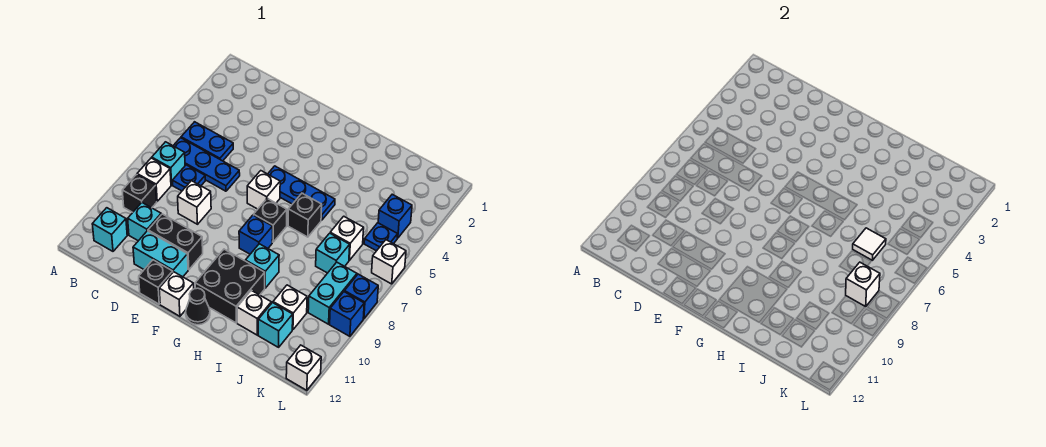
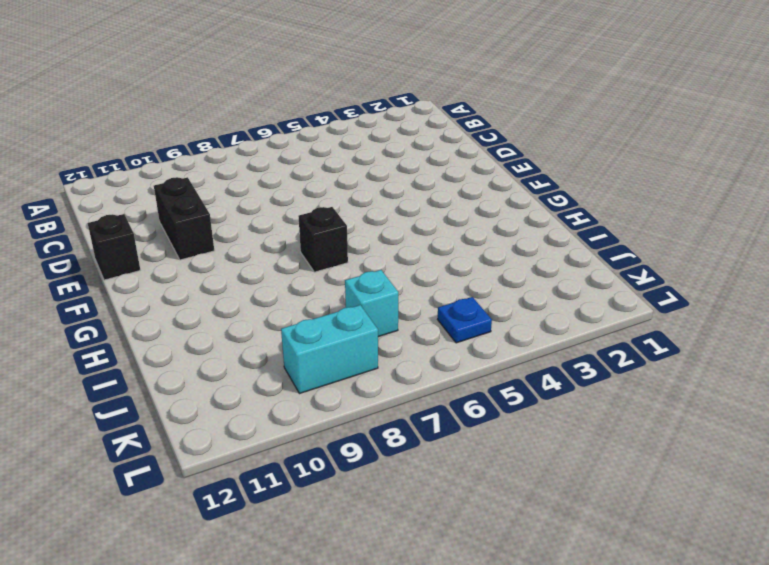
none -> blue plate B5:C5 level 1
none -> blue plate B6:D6 level 1
none -> cyan brick B7 level 1
none -> white brick B8 level 1

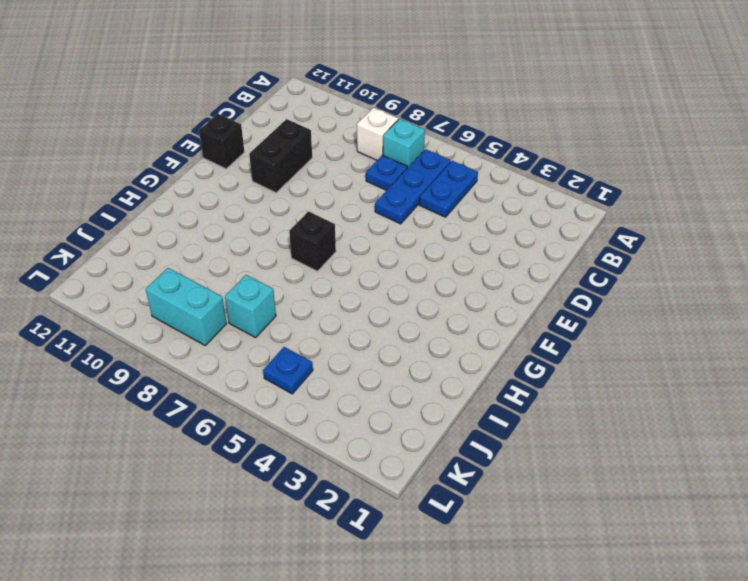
none -> black brick B9 level 1
none -> cyan brick B11 level 1
none -> cyan brick C10 level 1
none -> white brick D8 level 1

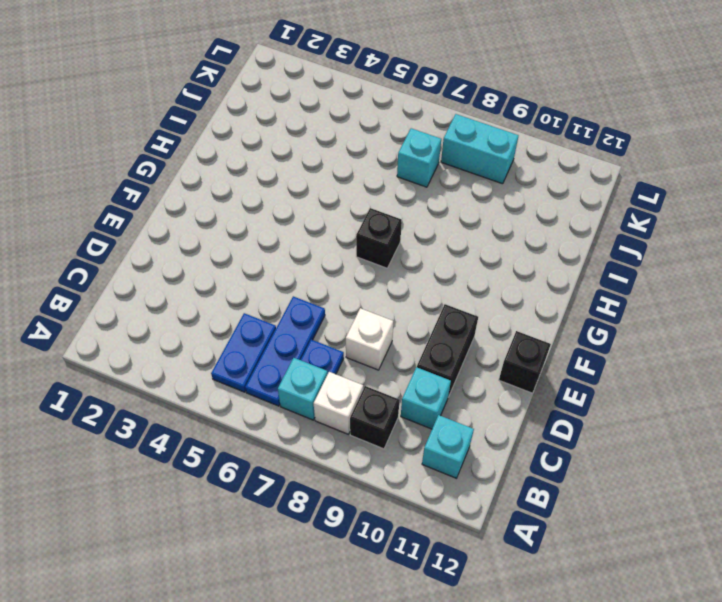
none -> cyan brick D11:E11 level 1
none -> blue plate F5:H5 level 1
none -> white brick F6 level 1
none -> white brick F12 level 1

